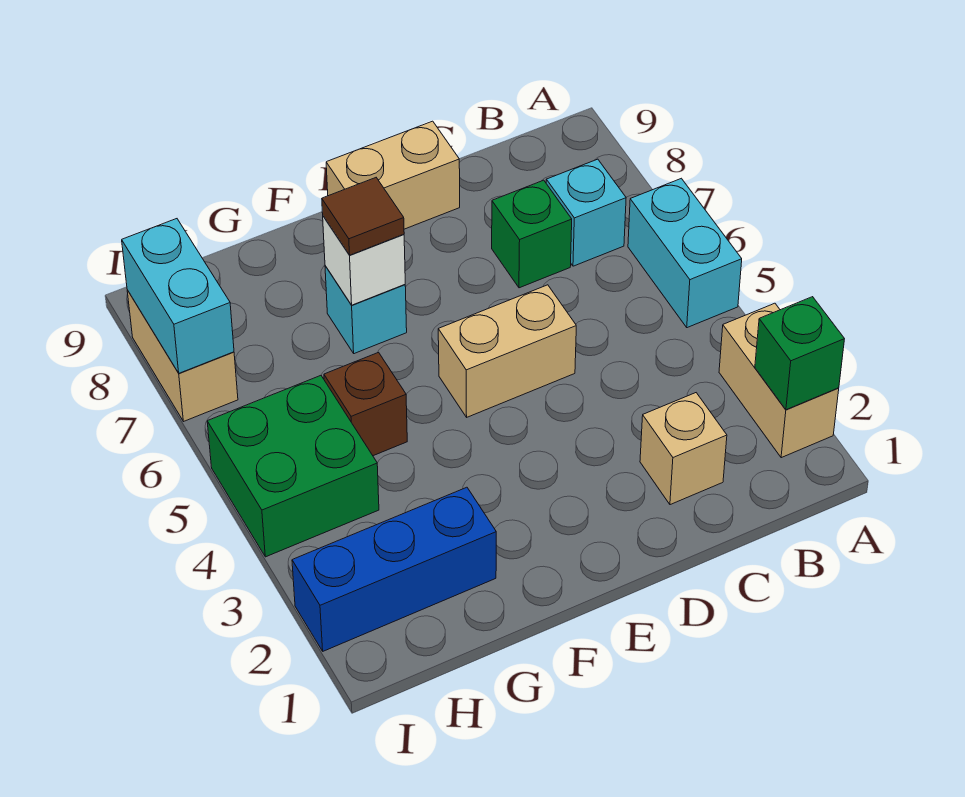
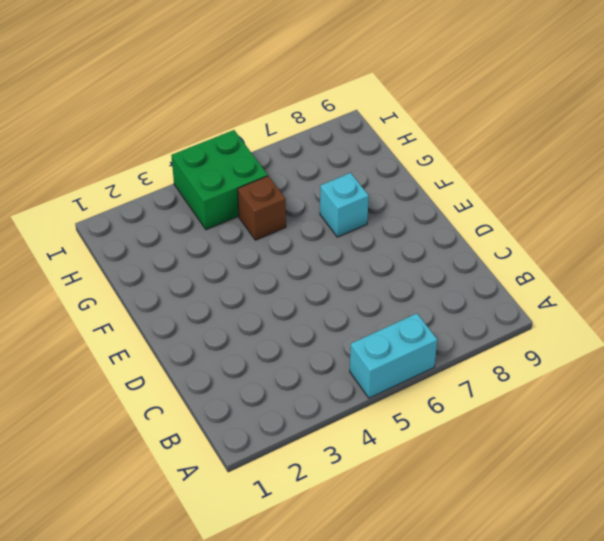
none -> tan brick A2:A3 level 1
none -> cyan brick B7 level 1
none -> tan brick C2 level 1

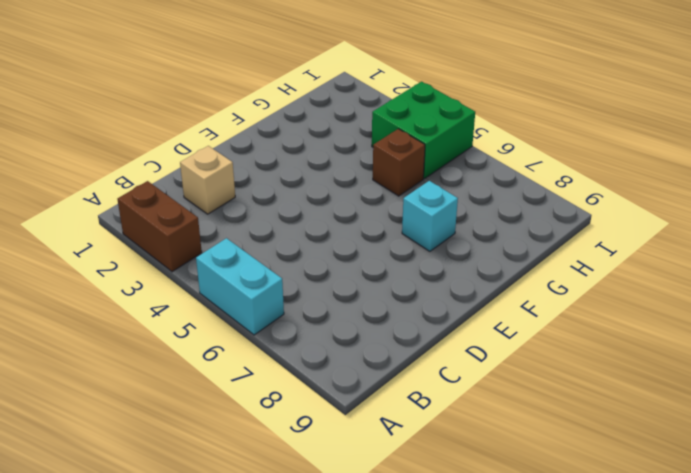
brown brick A2:A3 level 1 -> tan brick A2:A3 level 1
none -> cyan brick B7 level 1
none -> green brick C7 level 1
none -> tan brick D5:E5 level 1

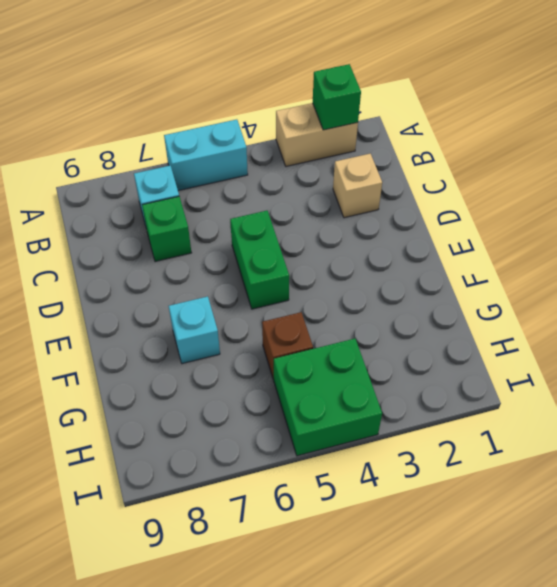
green brick D5:E5 level 1 -> tan brick D5:E5 level 1
none -> tan brick D9:E9 level 1
none -> blue brick G2:I2 level 1
none -> tan brick I7:I8 level 1

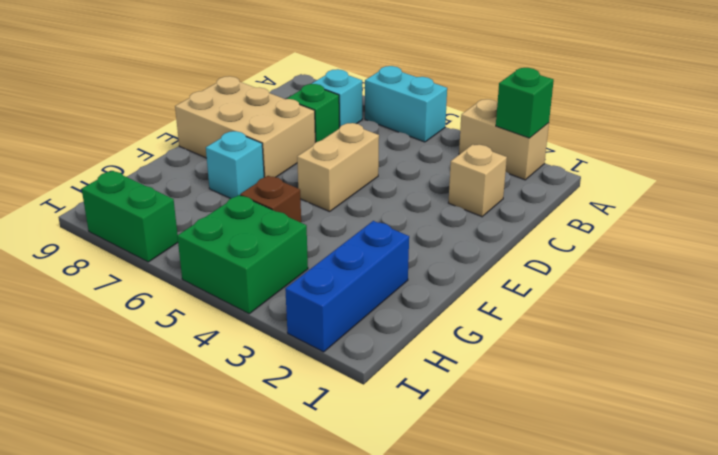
tan brick D7:E9 level 1 -> tan brick D9:E9 level 1
green brick I7:I8 level 1 -> tan brick I7:I8 level 1
none -> white brick F7 level 2
none -> cyan brick I7:I8 level 2
none -> brown tile F7 level 3

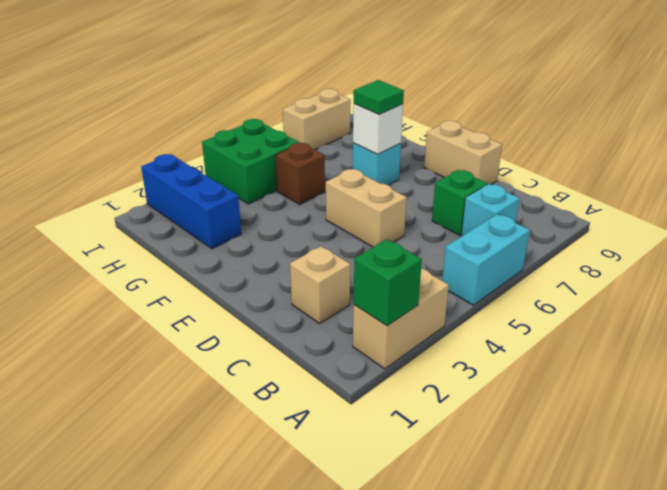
green tile F7 level 3 -> brown tile F7 level 3
none -> cyan brick I7:I8 level 2

